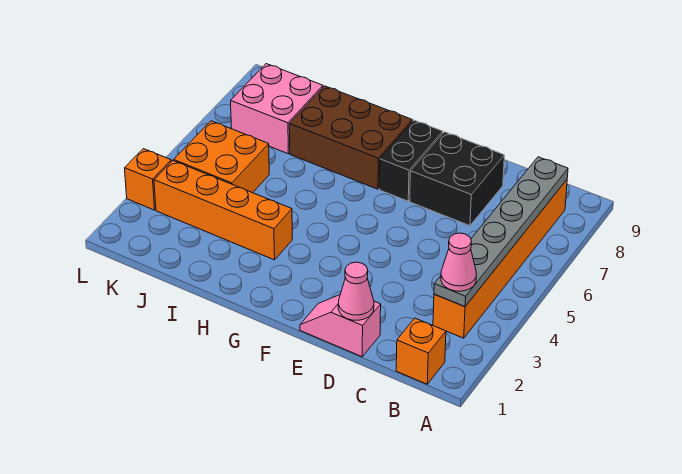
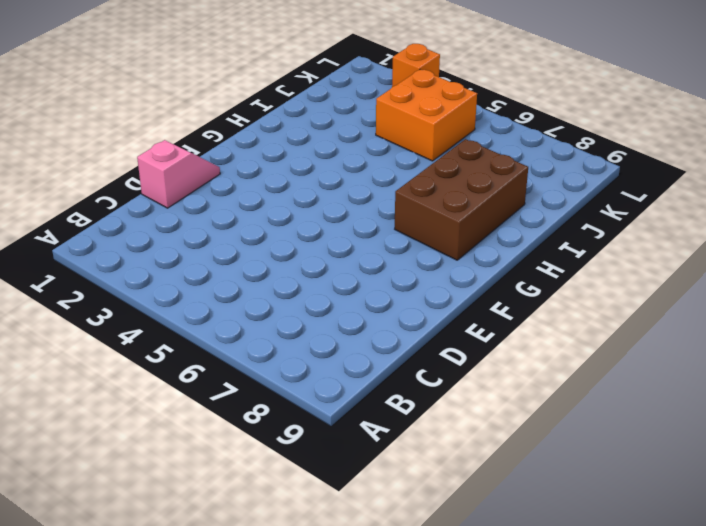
none -> orange brick B1 level 1
none -> orange brick B3:B8 level 1
none -> black brick D7:E8 level 1

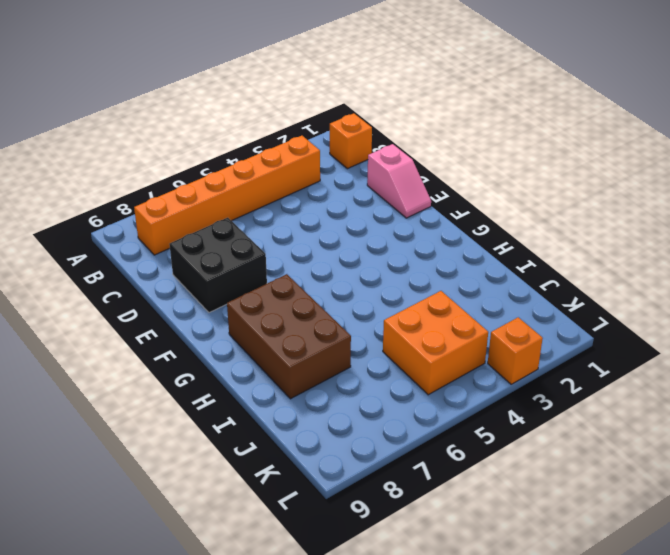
none -> black brick F7:F8 level 1
none -> orange brick H3:K3 level 1
none -> pink brick J7:K8 level 1

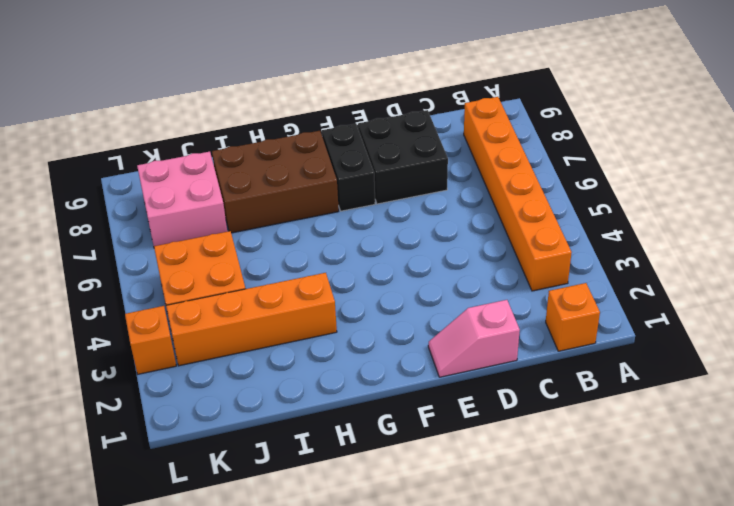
none -> grey plate B3:B8 level 2
none -> pink cone D1 level 2
none -> pink cone B3 level 3

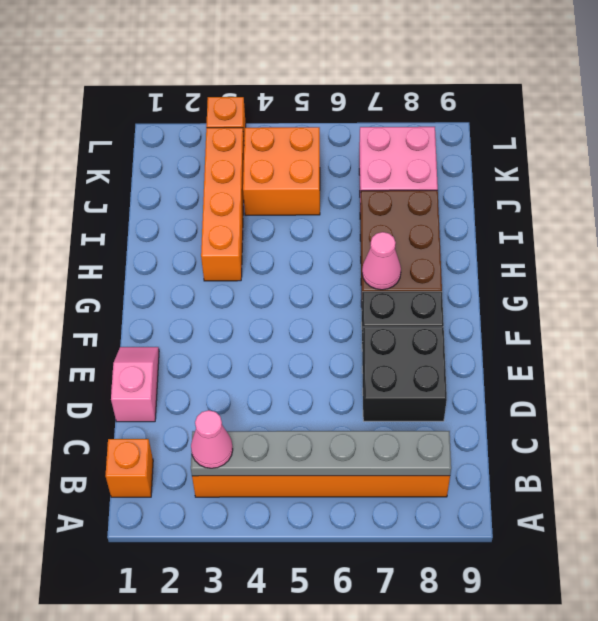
pink cone G7 level 2 -> pink cone D1 level 2

